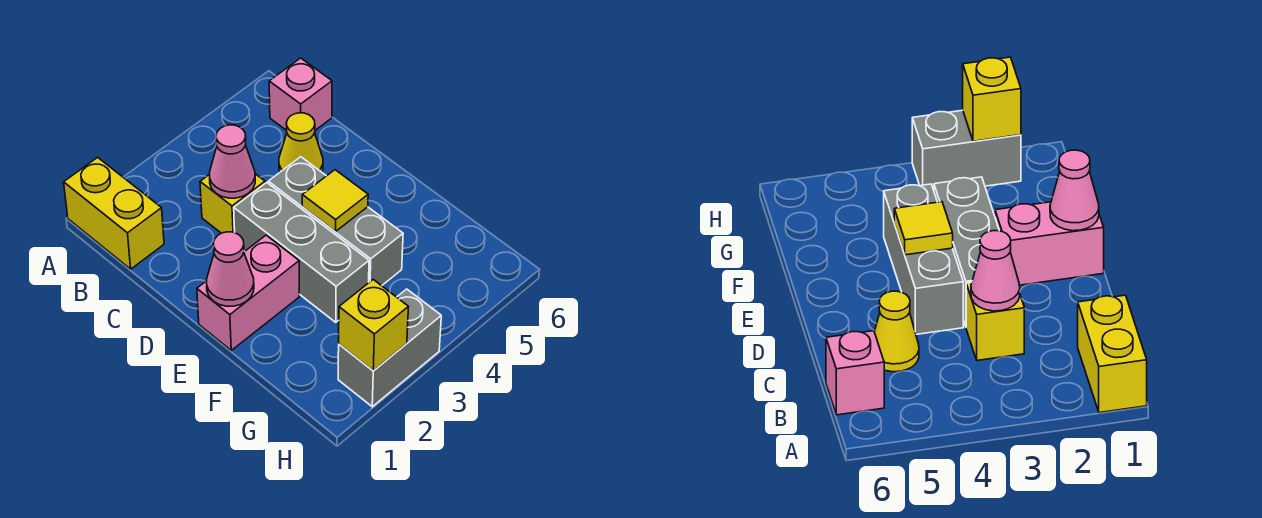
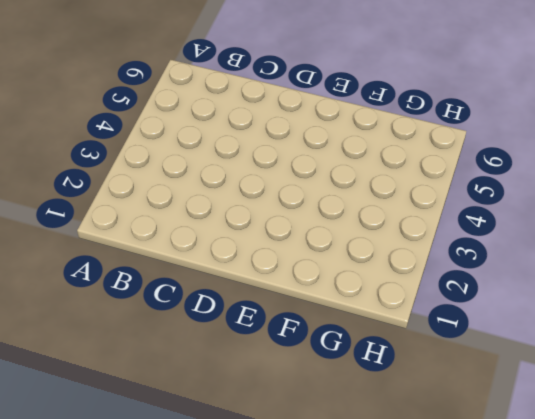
none -> yellow brick A1:B1 level 1
none -> pink brick B6 level 1
none -> yellow brick C3 level 1

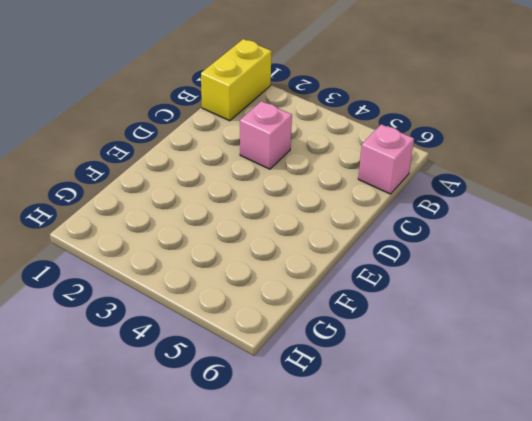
pink brick C3 level 1 -> yellow brick C3 level 1
none -> yellow cone C5 level 1
none -> grey brick D3:F3 level 1
none -> grey brick D4:F4 level 1

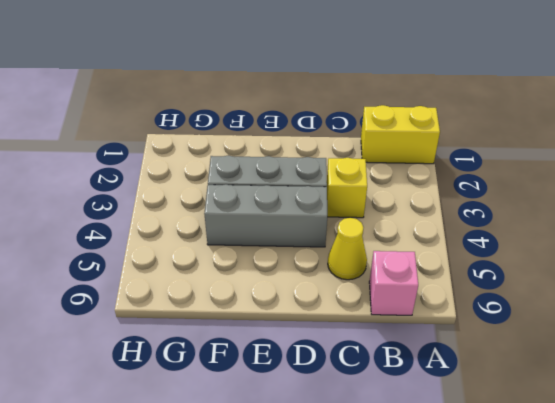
none -> pink brick E1:E2 level 1
none -> grey brick H2:H3 level 1
none -> pink cone C3 level 2

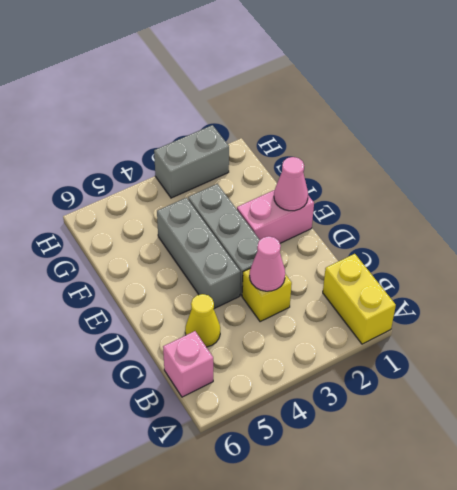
none -> yellow tile E4 level 2
none -> yellow brick H2 level 2

